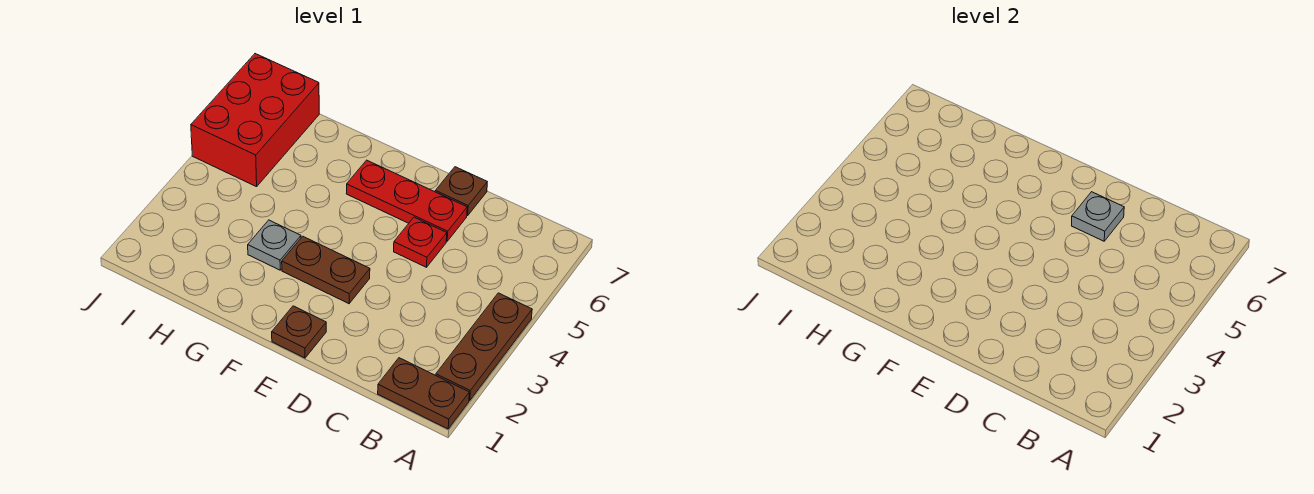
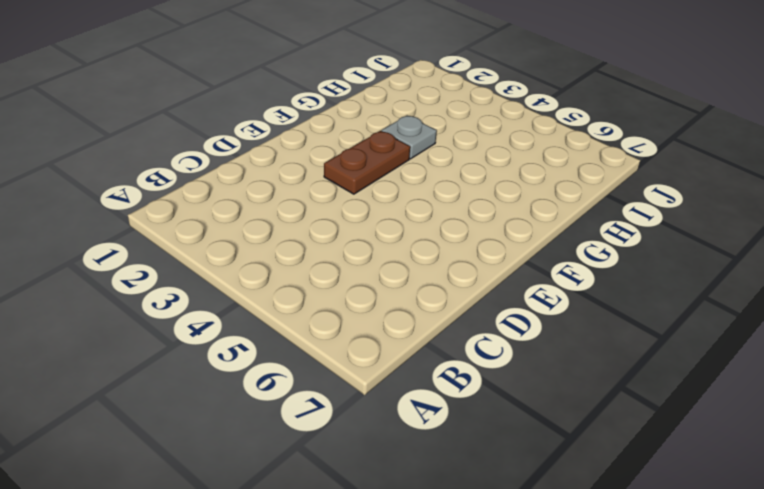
none -> brown plate A1:B1 level 1
none -> brown plate A2:A4 level 1

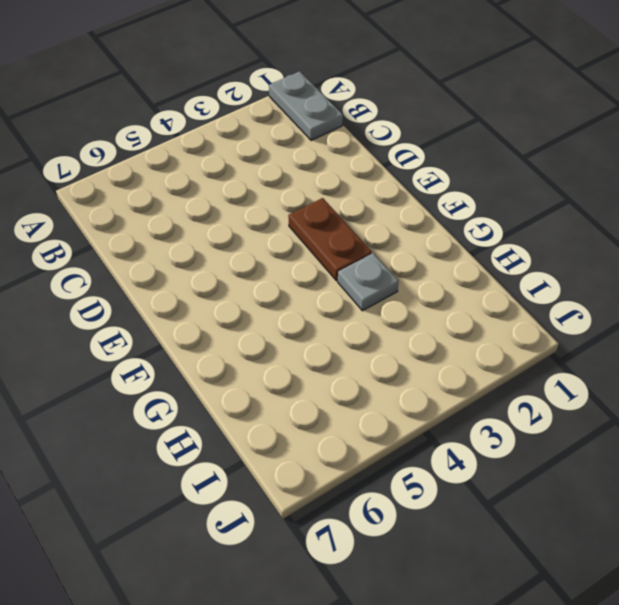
grey plate A1:B1 level 1 -> brown plate A1:B1 level 1
none -> brown plate A2:A4 level 1
none -> red plate D5 level 1

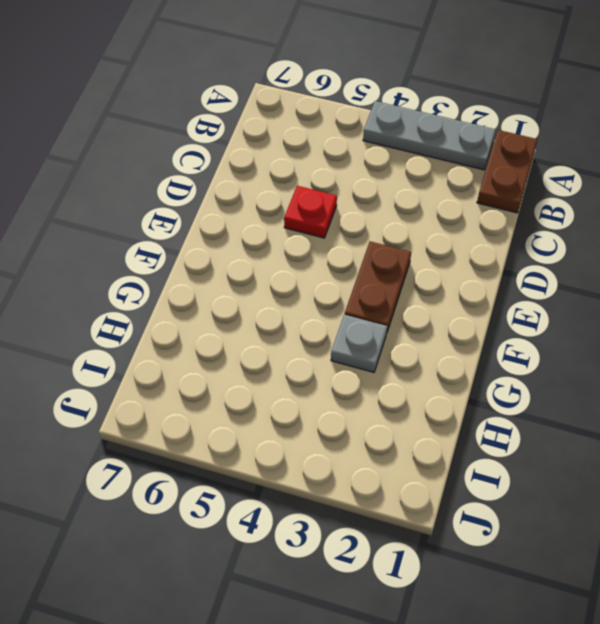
grey plate A2:A4 level 1 -> brown plate A2:A4 level 1
none -> red plate D6:F6 level 1
none -> brown plate D7 level 1

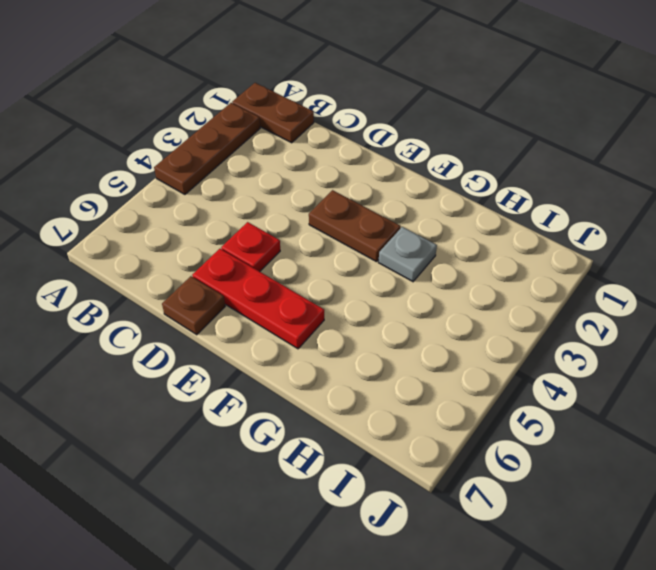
none -> brown plate E1 level 1
none -> red brick I5:J7 level 1

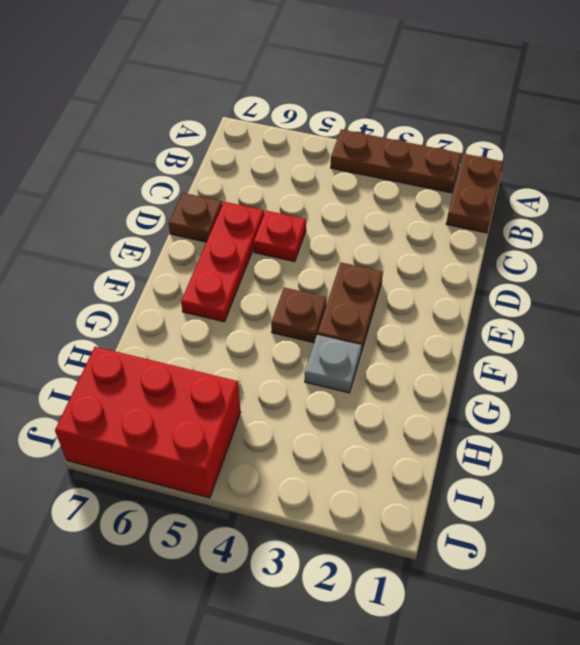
brown plate F4 level 1 -> brown plate E1 level 1
none -> grey plate D6 level 2

